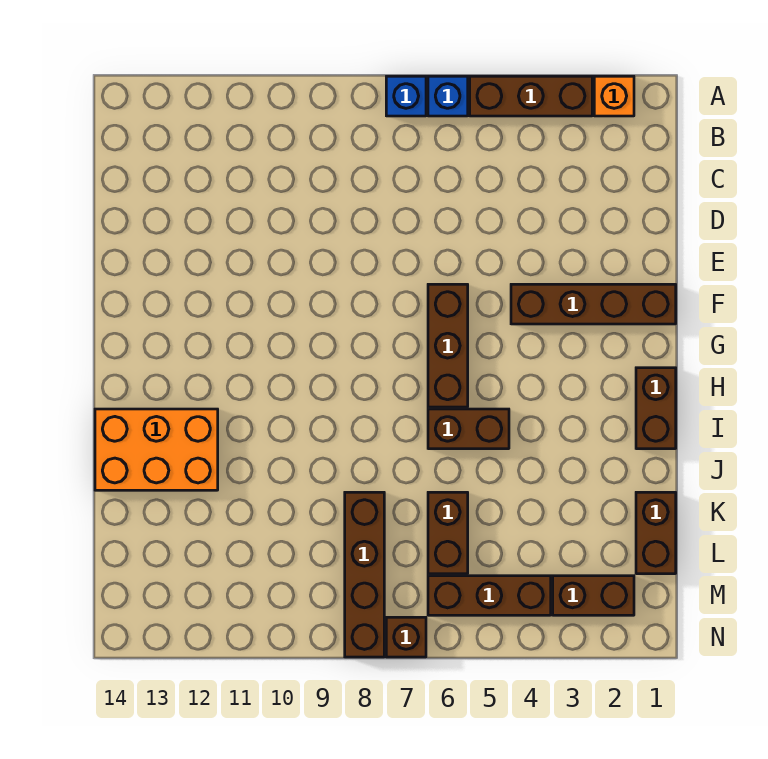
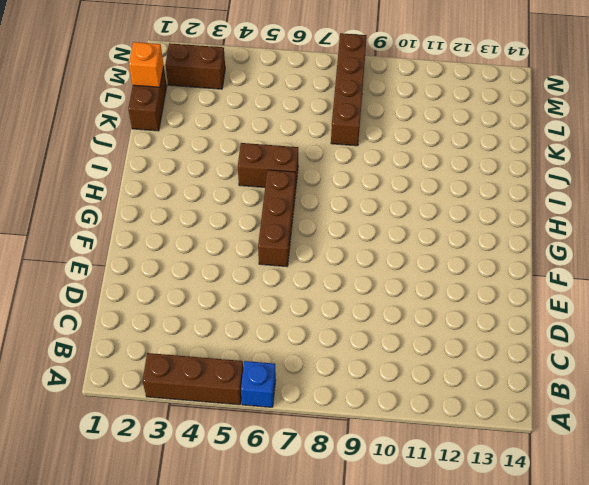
orange brick L1 level 2 -> orange brick A2 level 1
none -> blue brick A7 level 1
none -> brown brick F1:F4 level 1
none -> brown brick H1:I1 level 1

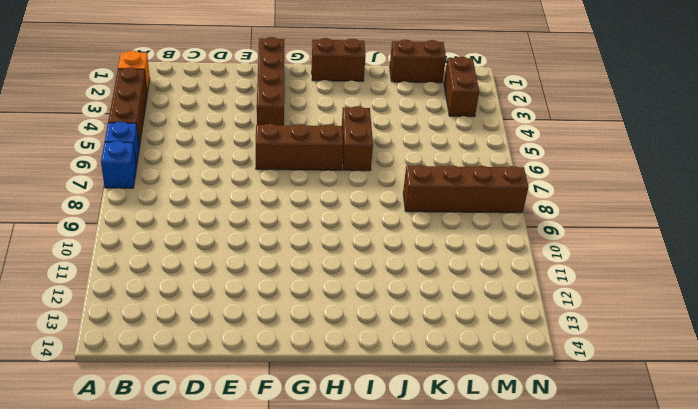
none -> orange brick I12:J14 level 1
none -> brown brick K6:L6 level 1
none -> brown brick M4:M6 level 1

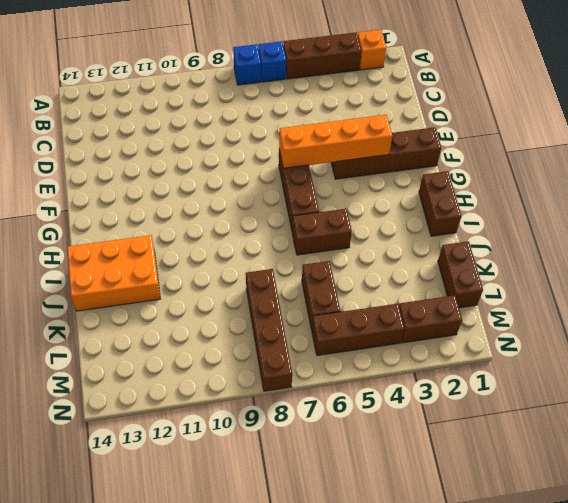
orange brick F3:F6 level 2 -> none
none -> brown brick N7 level 1

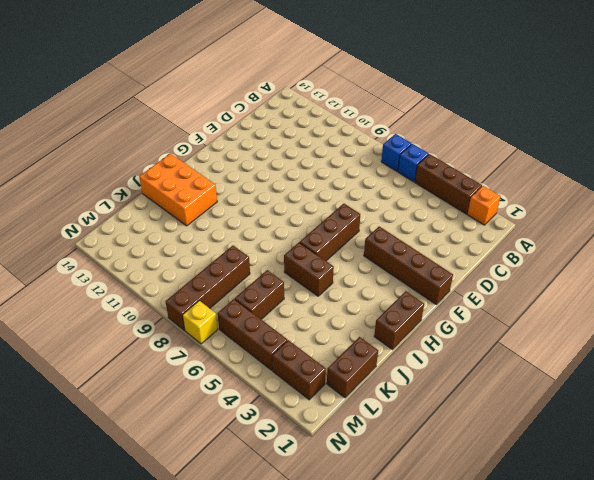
yellow brick N7 level 1 -> brown brick N7 level 1

